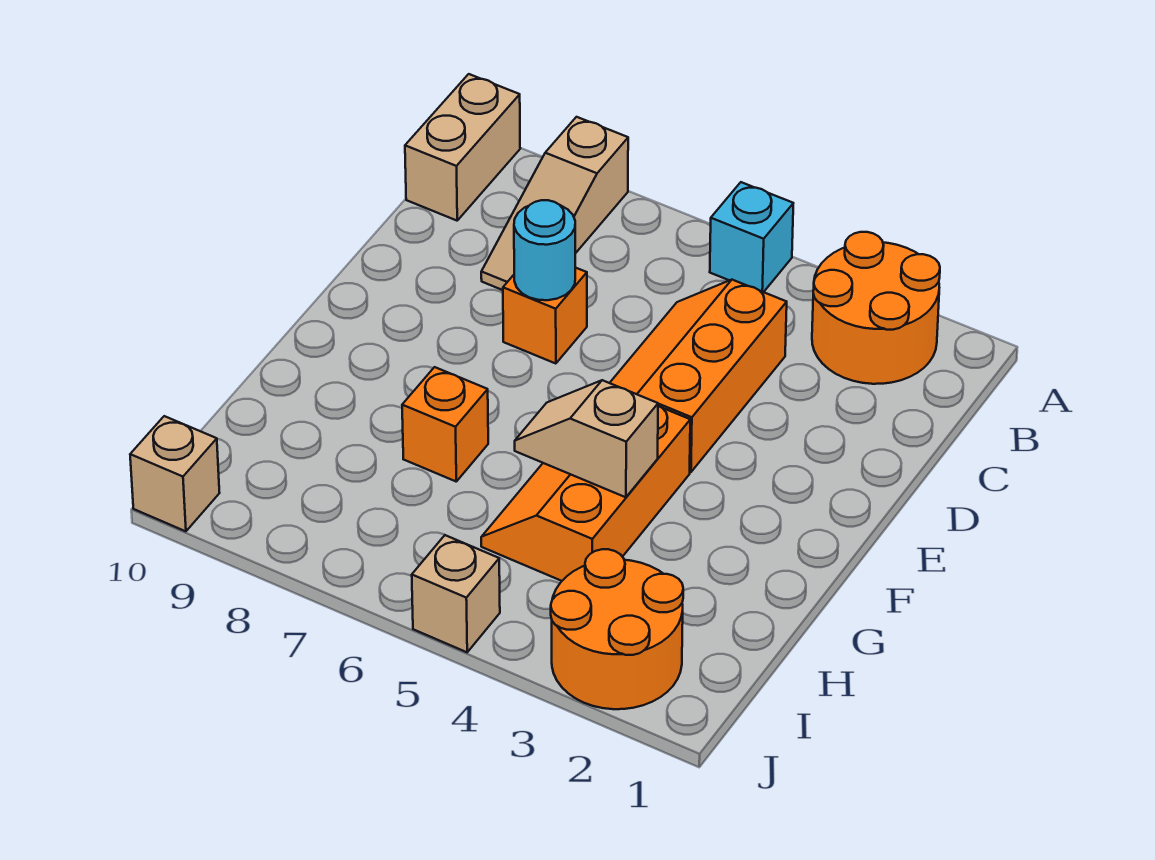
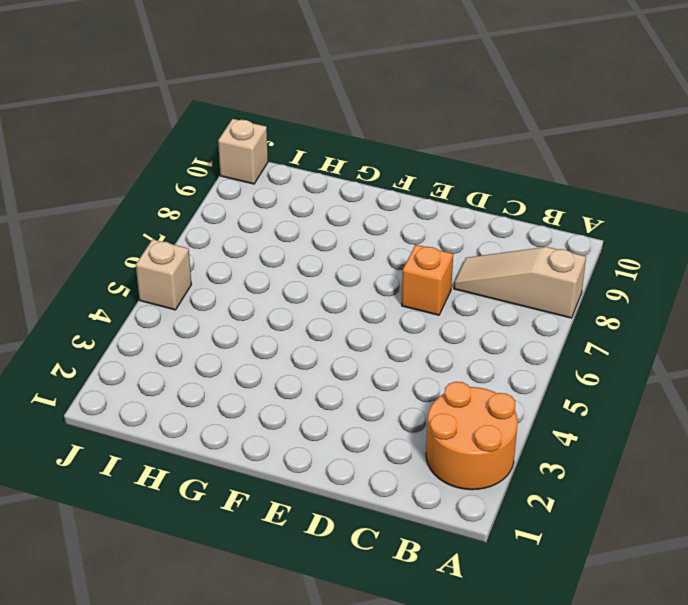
none -> cyan brick A5 level 1
none -> tan brick A10:B10 level 1
none -> orange slope C4:E5 level 1 top 4

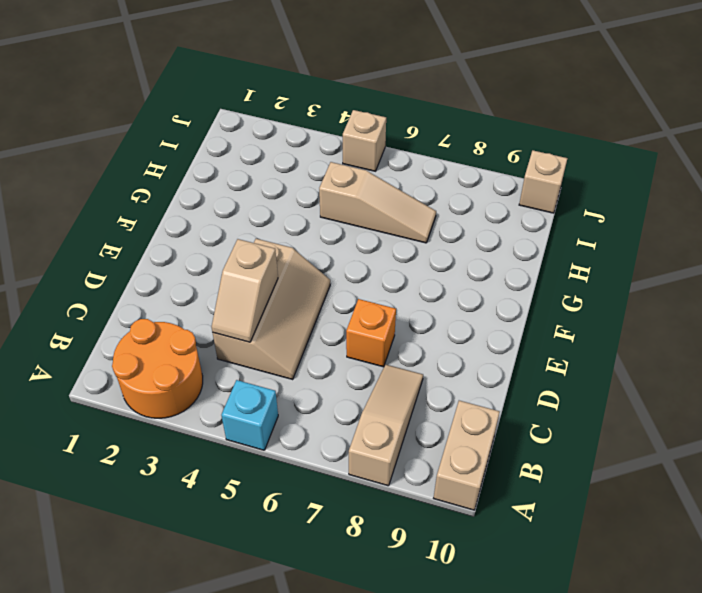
tan slope C4:E5 level 1 top 4 -> orange slope C4:E5 level 1 top 4
tan slope C4:D4 level 2 top D -> tan slope G4:G5 level 2 top 4
tan slope H5:H7 level 1 top 5 -> orange slope F4:H5 level 1 top 4
none -> orange brick G7 level 1
none -> orange round brick I2:J3 level 1
none -> cyan round brick D7 level 2

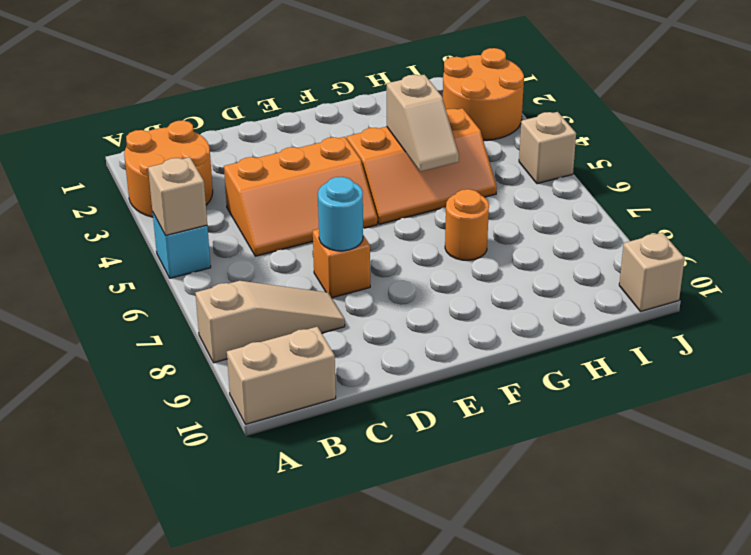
tan brick A5 level 2 -> none
orange round brick G7 level 1 -> orange brick G7 level 1

